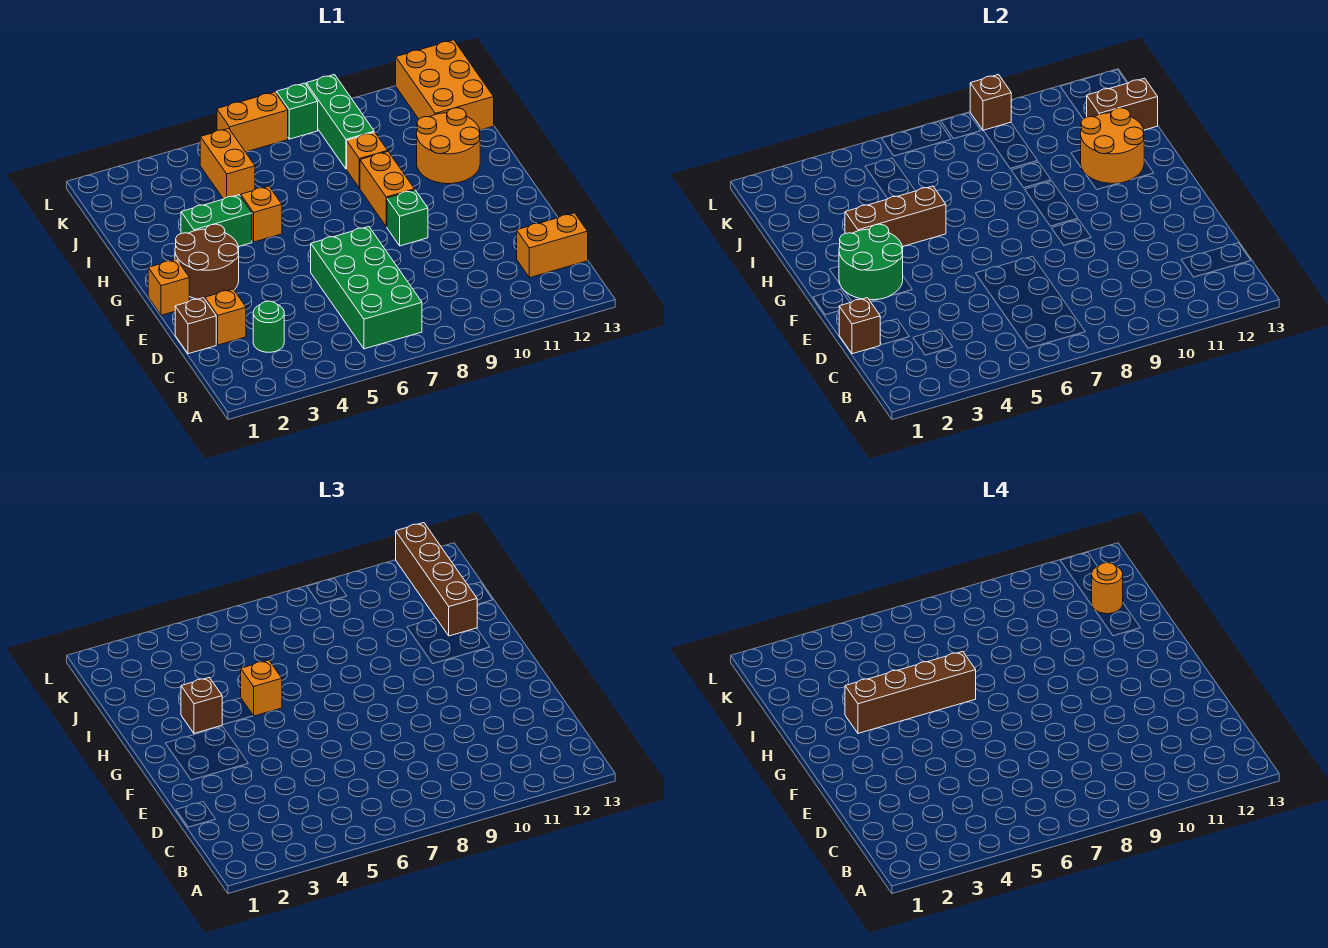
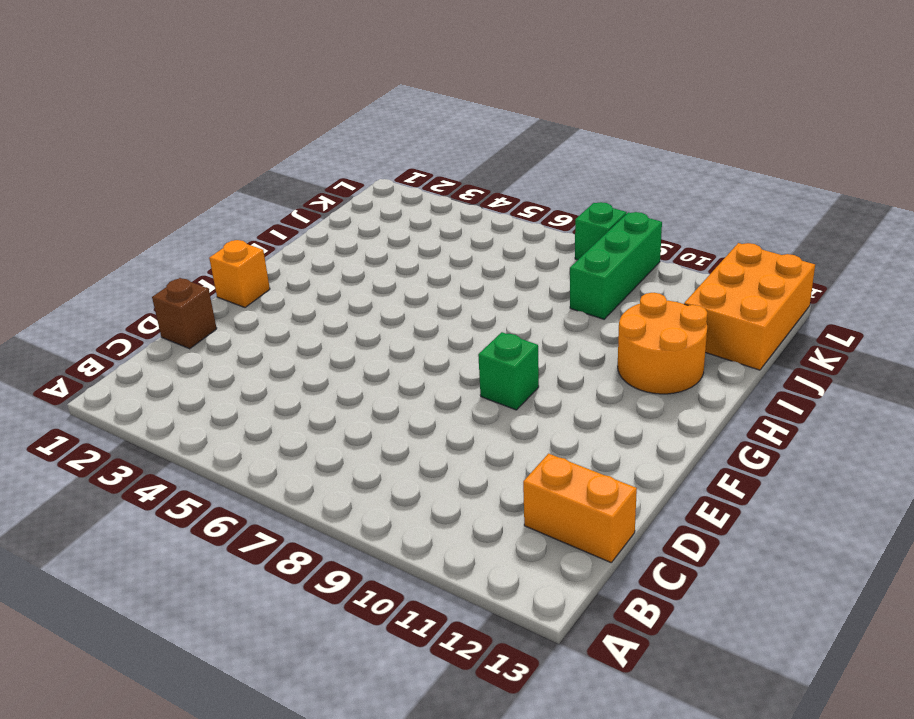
none -> green brick B6:E7 level 1
none -> green round brick C3 level 1
none -> orange brick D2 level 1

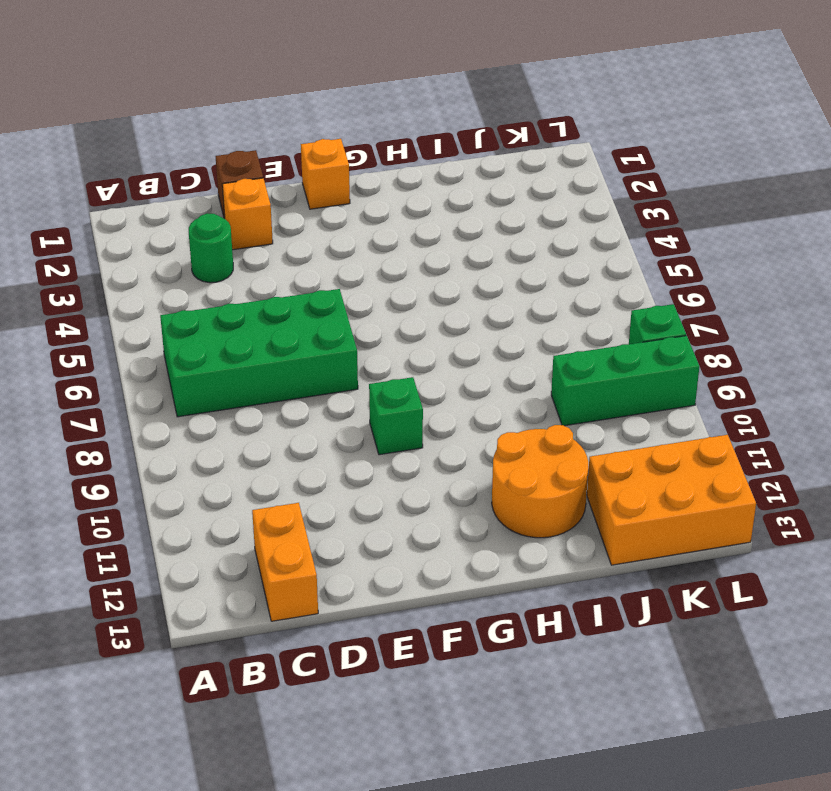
none -> brown round brick F2:G3 level 1
none -> orange brick G9:H9 level 1
none -> green brick H3:H4 level 1

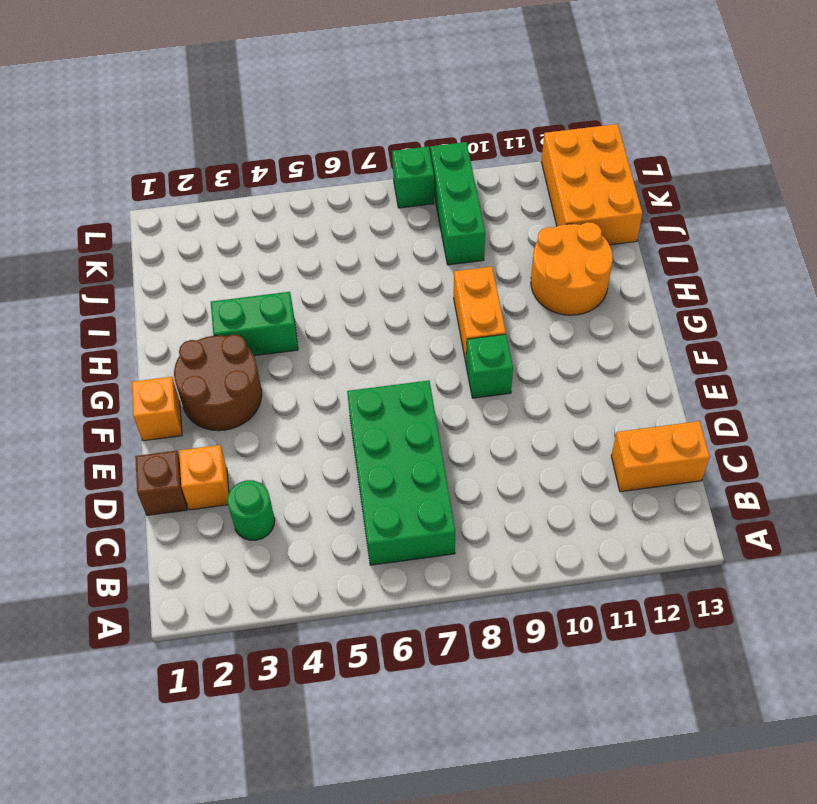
none -> orange brick H5 level 1
none -> orange brick I9 level 1
none -> orange brick J5:K5 level 1

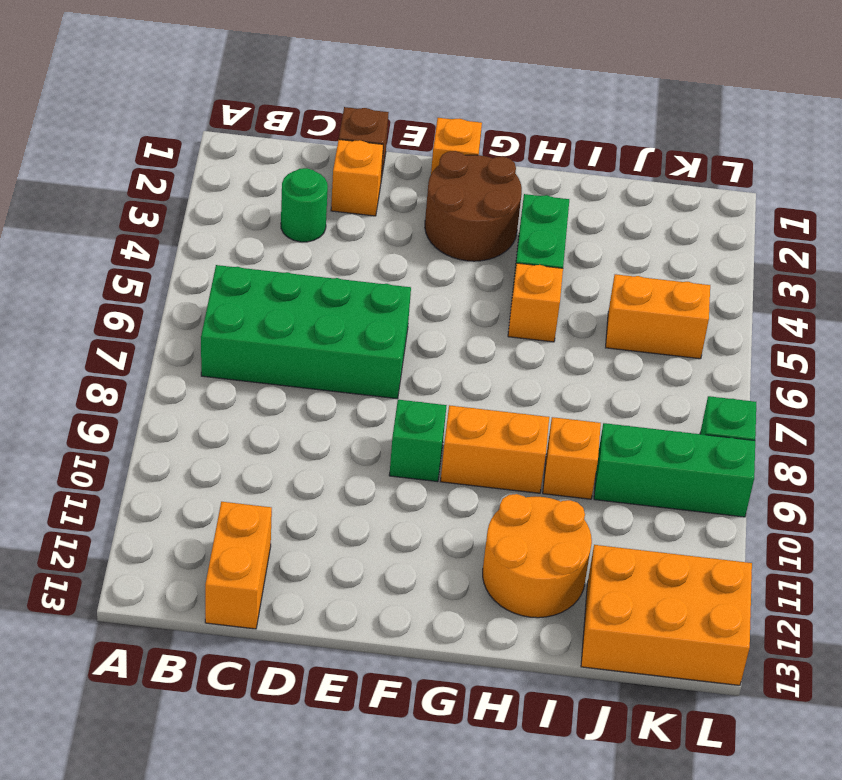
none -> orange brick L6:L7 level 1
none -> brown brick D1 level 2
none -> green round brick F2:G3 level 2

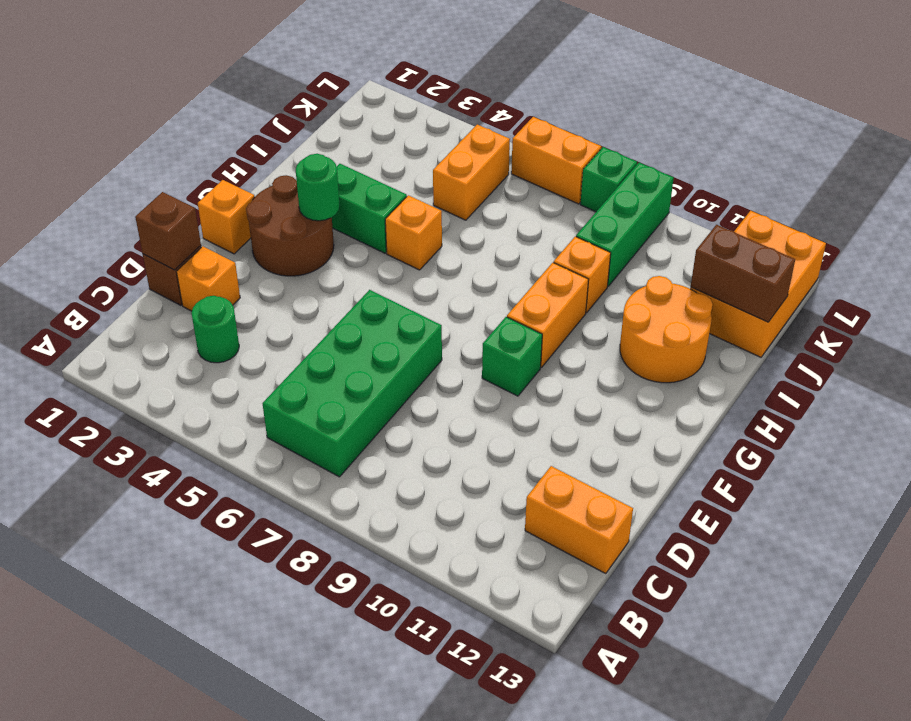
green round brick G3 level 2 -> green round brick F2:G3 level 2
none -> brown brick H3:H5 level 2
none -> orange round brick H11:I12 level 2
none -> brown brick L9 level 2

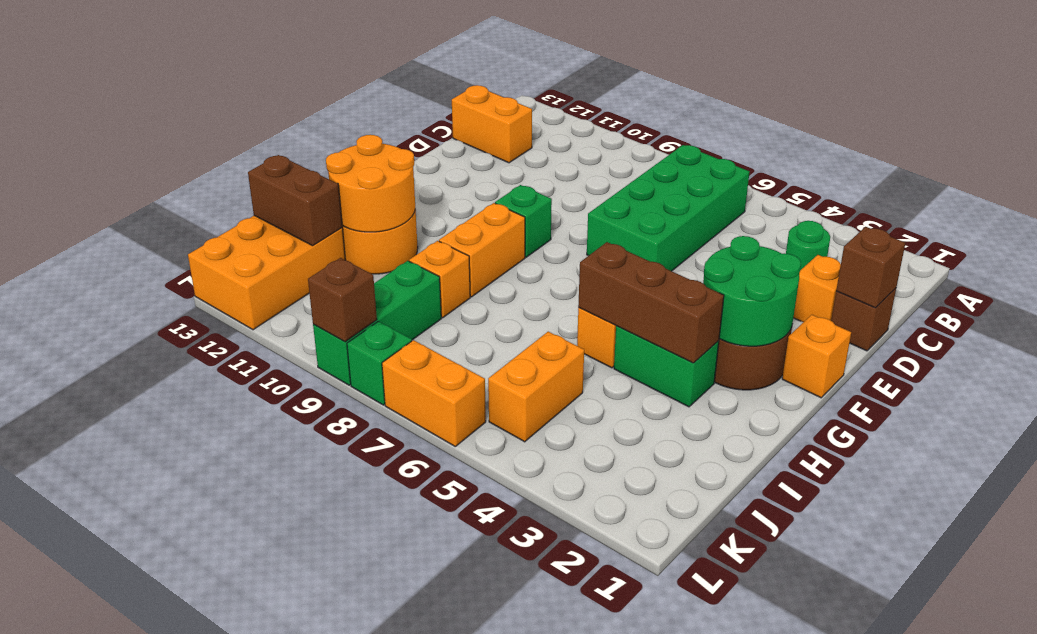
none -> brown brick H3 level 3
none -> orange brick H5 level 3
none -> brown brick I12:L12 level 3

